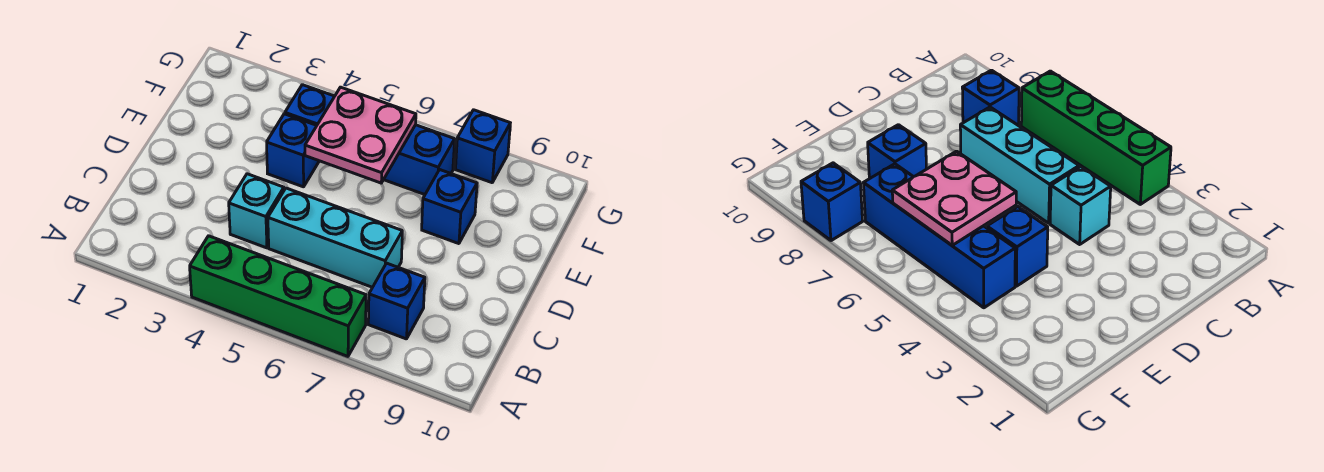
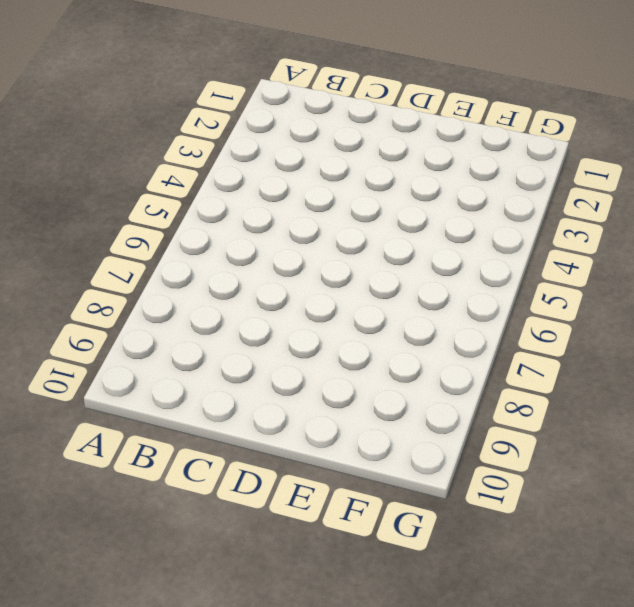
none -> green brick A4:A7 level 1
none -> blue brick B8 level 1

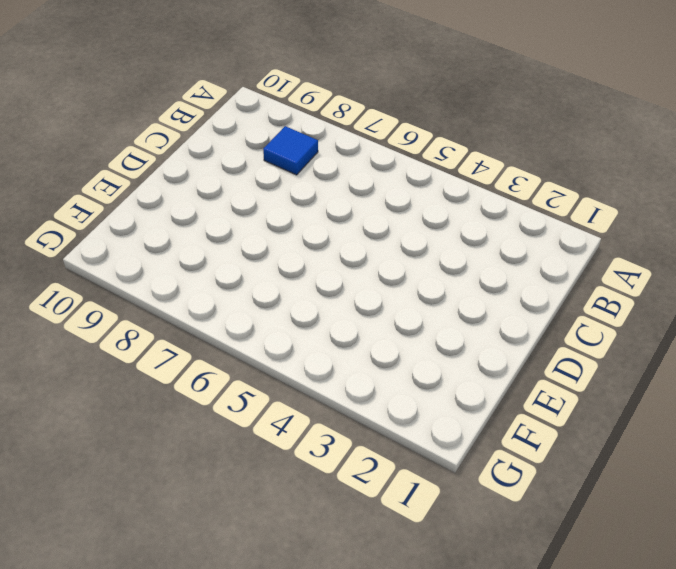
blue tile B8 level 1 -> blue brick B8 level 1
none -> green brick A4:A7 level 1
none -> cyan brick C4 level 1

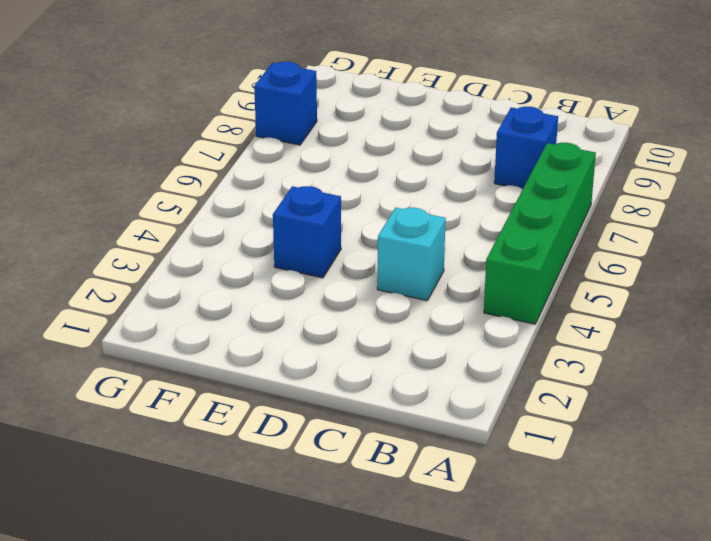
none -> cyan brick C5:C7 level 1
none -> blue brick E8 level 1

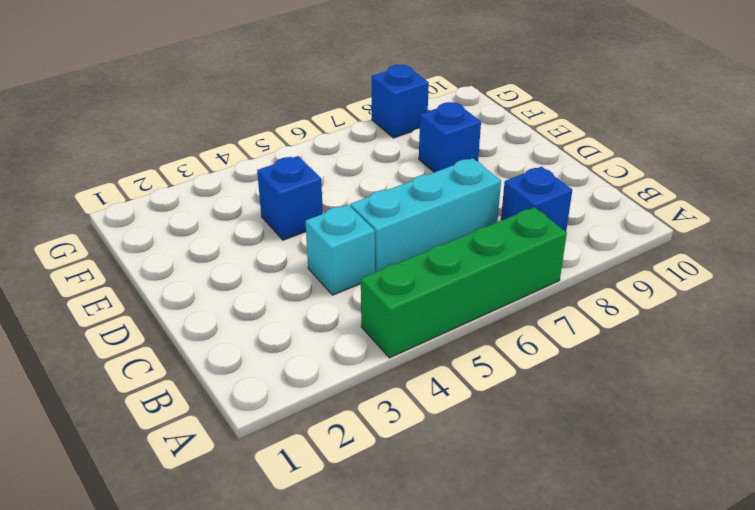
none -> blue brick F4:F7 level 1
none -> pink plate E5:F6 level 2

